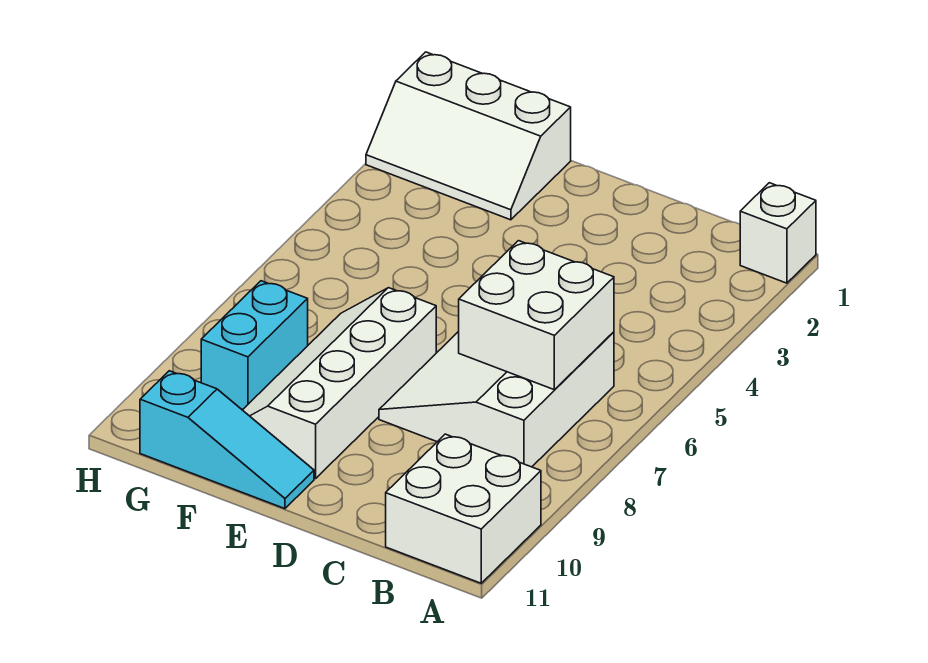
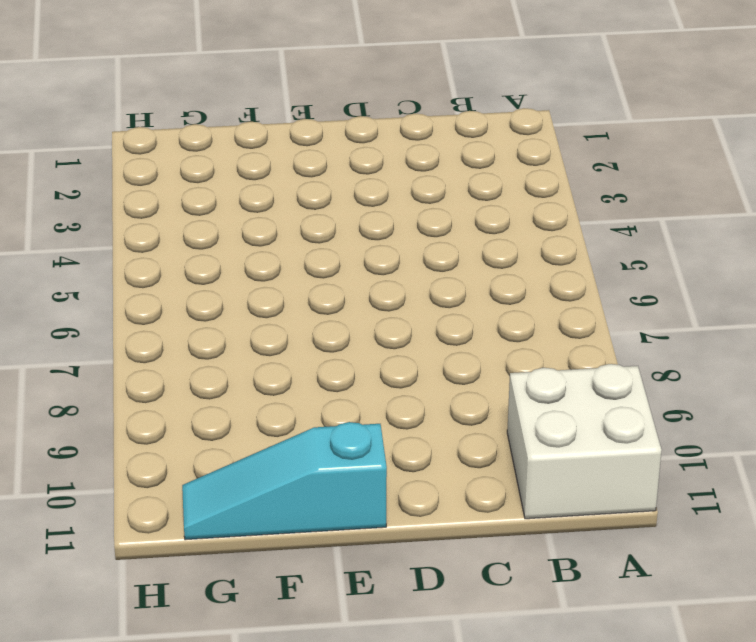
cyan slope E11:G11 level 1 top E -> cyan slope E11:G11 level 1 top G
none -> white brick A1 level 1
none -> white slope B6:D8 level 1 top B

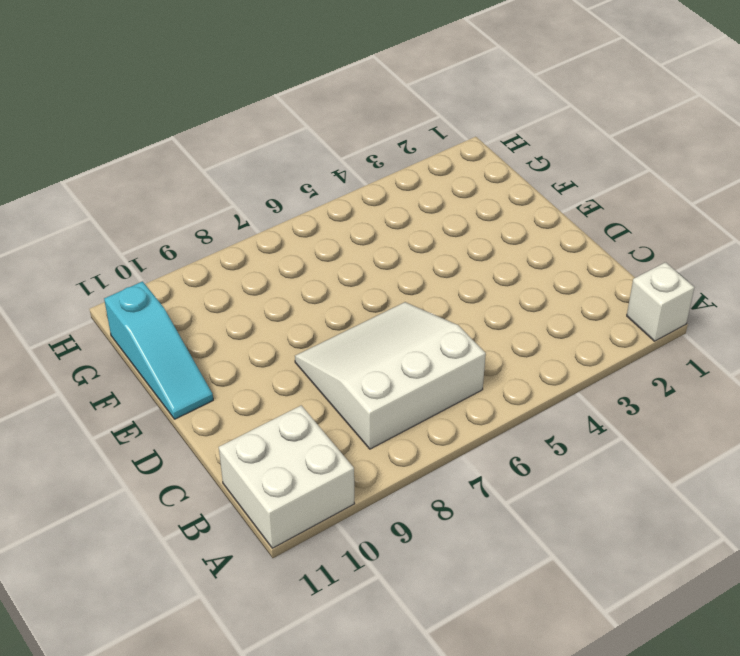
none -> white slope E7:F10 level 1 top E
none -> white slope F1:H2 level 1 top 1

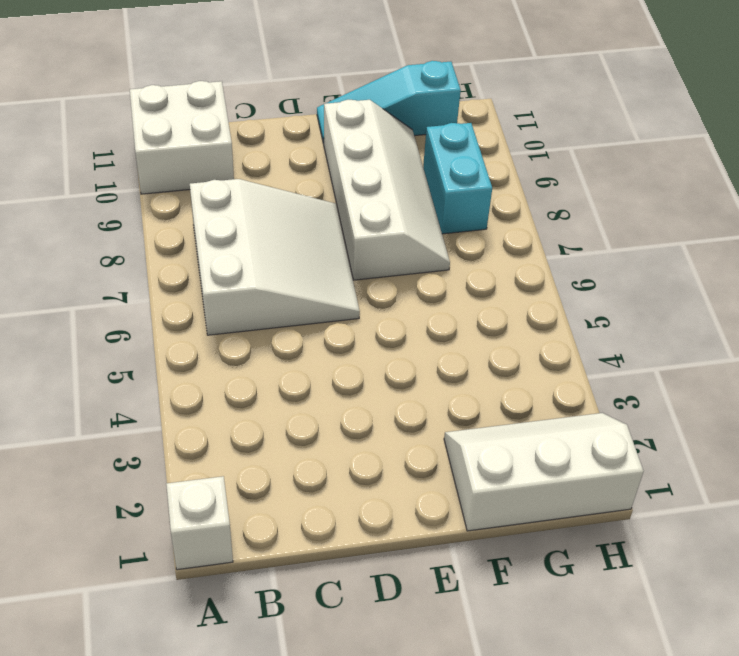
none -> white brick B6:C7 level 2

